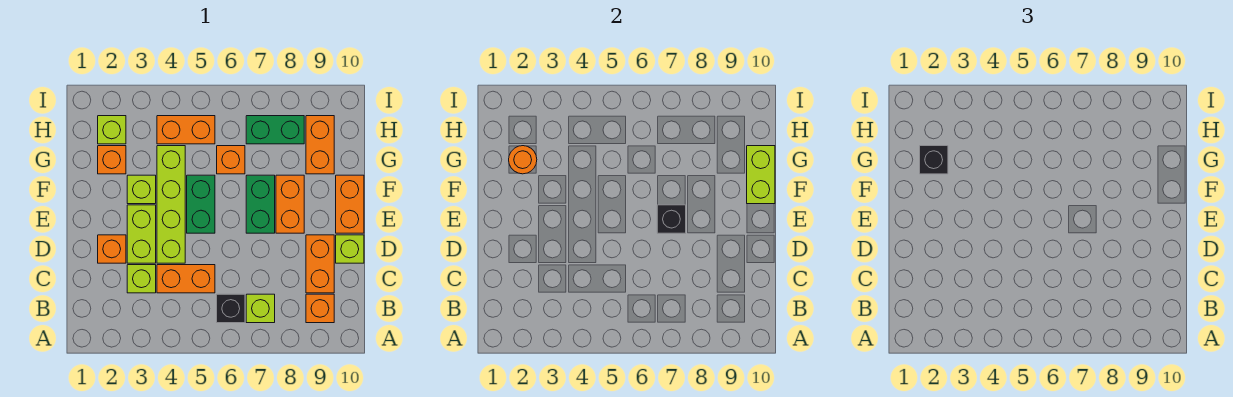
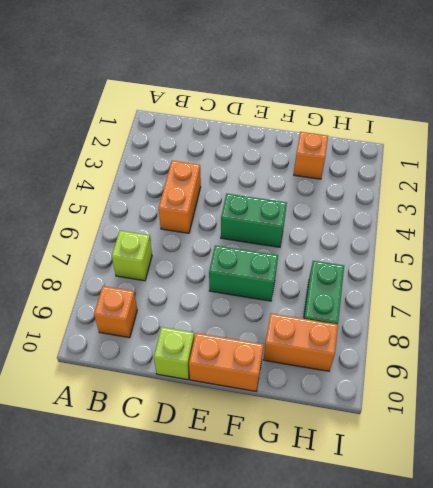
none -> black brick B6 level 1
none -> lime brick C3 level 1
none -> orange brick C9:D9 level 1

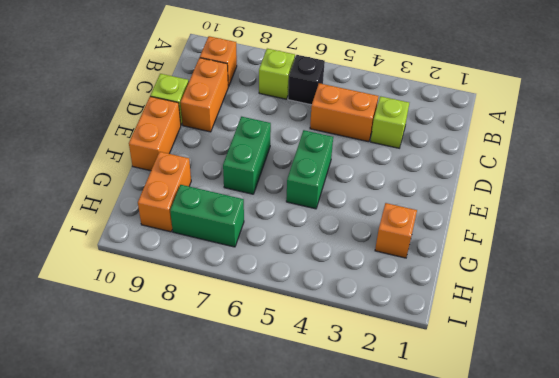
none -> orange brick D2 level 1
none -> lime brick D3:E3 level 1
none -> lime brick D4:G4 level 1

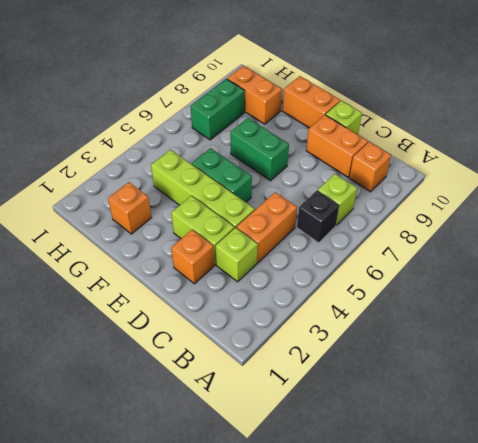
none -> orange brick E8:F8 level 1
none -> lime brick F3 level 1
none -> orange brick G6 level 1

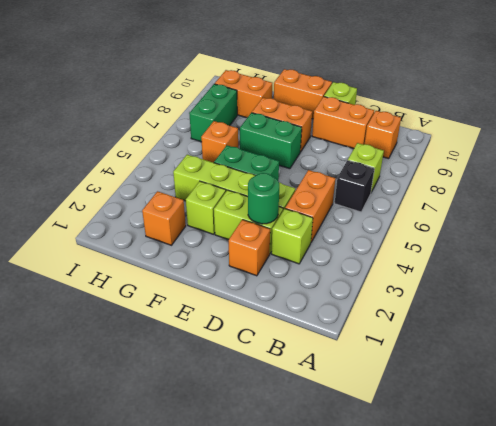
green round brick D3 level 2 -> none
none -> lime brick H2 level 1
none -> orange brick H4:H5 level 1
none -> black brick E7 level 2

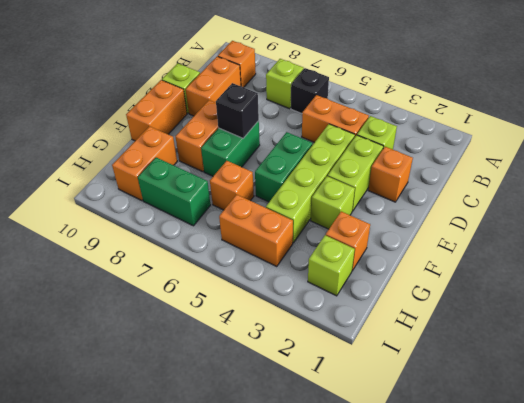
none -> lime brick F10:G10 level 2
none -> orange round brick G2 level 2
none -> black brick G2 level 3

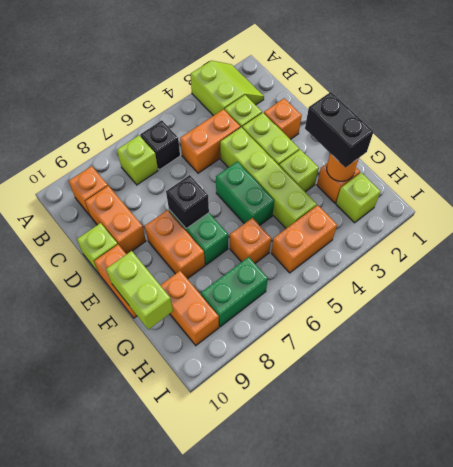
lime slope A2:B3 level 1 top 3 -> none
black brick F2:G2 level 3 -> black brick G2 level 3

